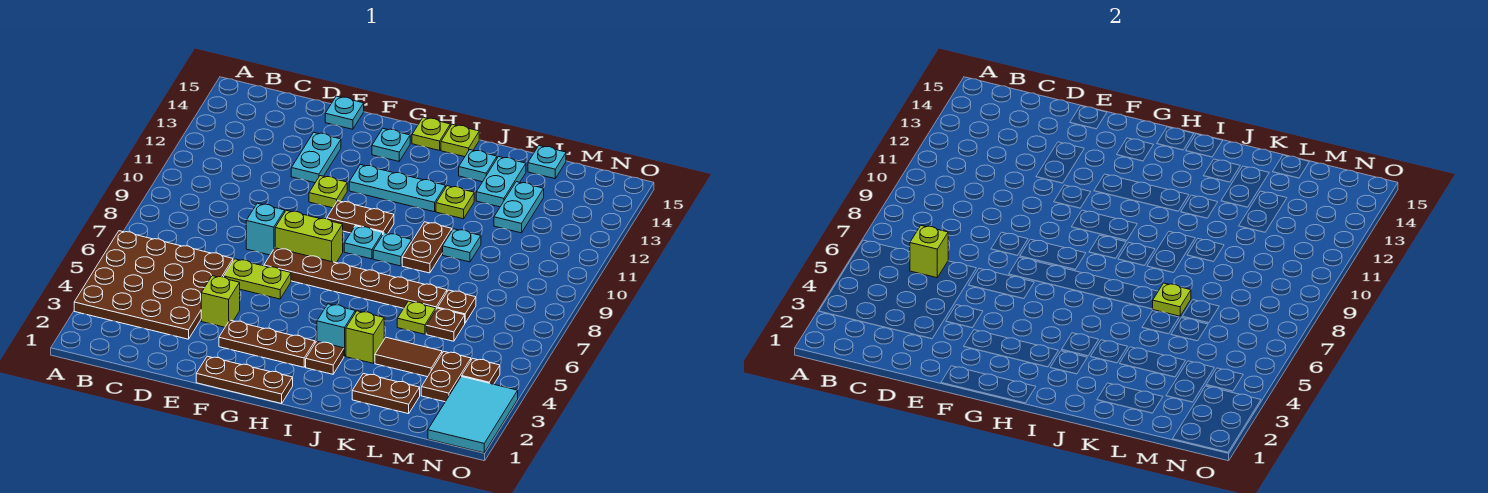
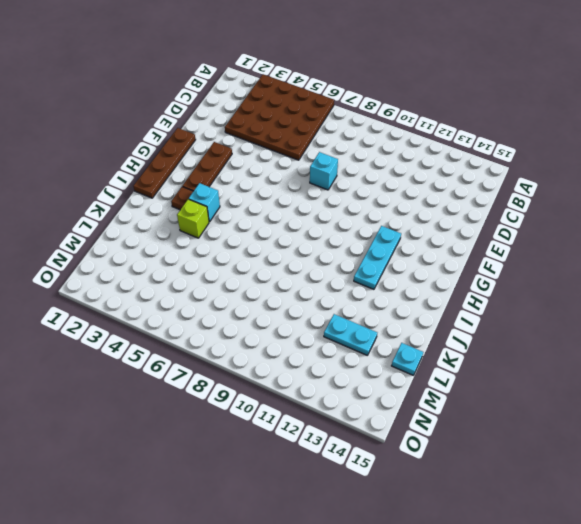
brown plate F1:I1 level 1 -> brown plate F1:H1 level 1
none -> lime brick E4 level 1
none -> lime plate E6:F6 level 1
none -> cyan plate E12:E13 level 1
none -> cyan plate E15 level 1

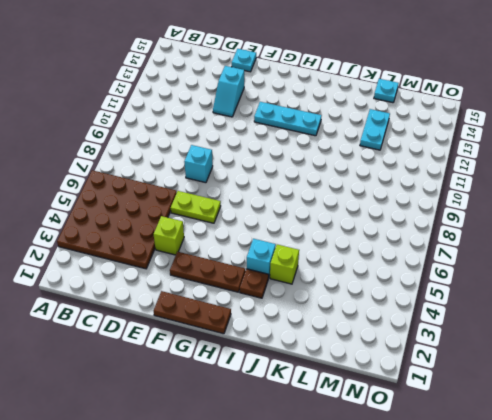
cyan slope E12:E13 level 1 top 13 -> cyan plate E12:E13 level 1
none -> brown plate F7:K7 level 1
none -> lime brick F8:G8 level 1
none -> lime plate F11 level 1
none -> brown plate G10:H10 level 1

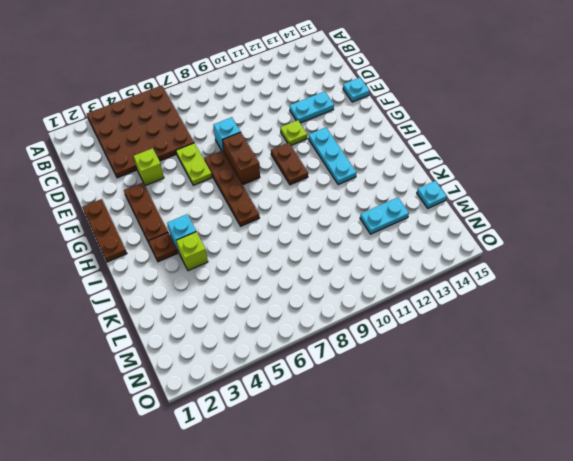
brown plate F7:I7 level 1 -> brown plate F7:K7 level 1
brown brick F8:G8 level 1 -> lime brick F8:G8 level 1
none -> cyan plate G14 level 1
none -> cyan plate H9 level 1
none -> lime plate H15 level 1
none -> cyan plate I9 level 1

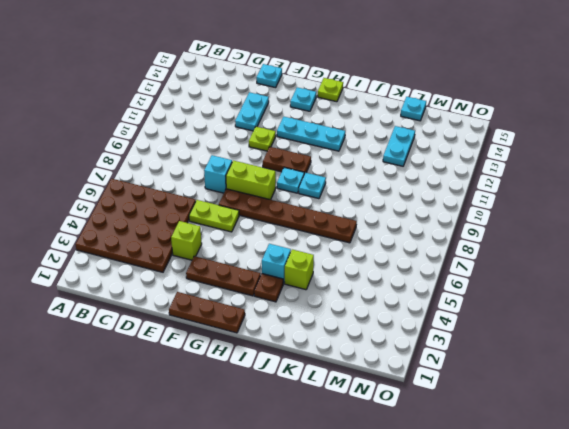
none -> lime plate I15 level 1
none -> brown plate J9:J10 level 1
none -> lime plate J12 level 1
none -> cyan plate J14 level 1

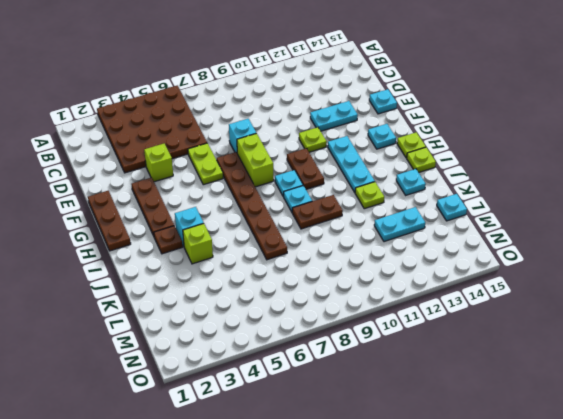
none -> brown plate K2:L2 level 1
none -> brown tile K4:L4 level 1
none -> lime plate K6 level 1
none -> cyan plate K10 level 1

